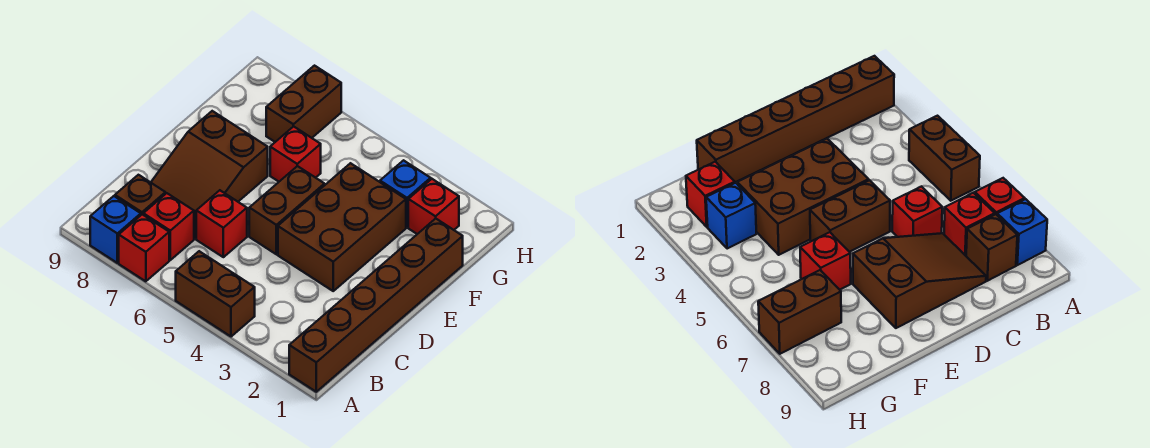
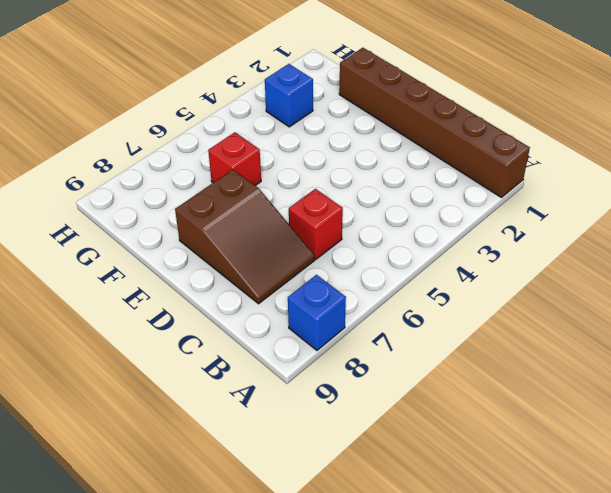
none -> brown brick A4:A5 level 1
none -> red brick A7 level 1
none -> red brick B7 level 1

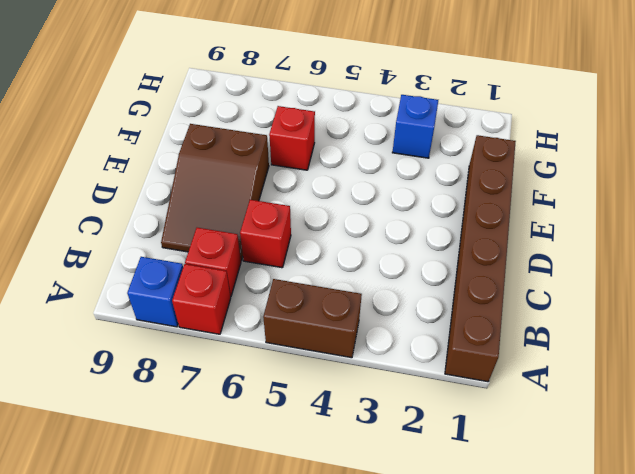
none -> brown brick B8 level 1
none -> brown brick D3:F4 level 1
none -> brown brick D5:E5 level 1

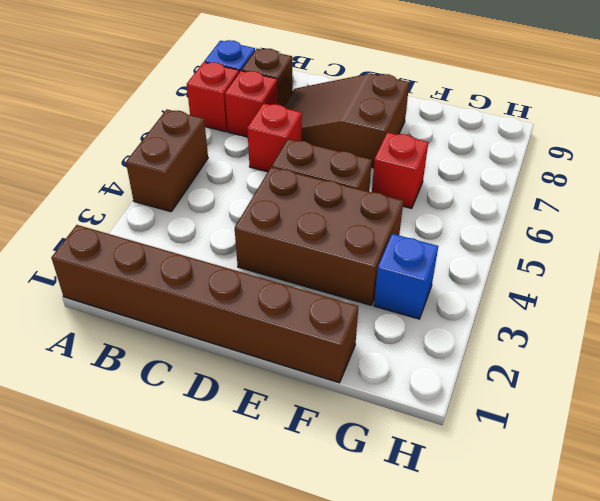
none -> red brick G2 level 1
none -> brown brick G7:H7 level 1

